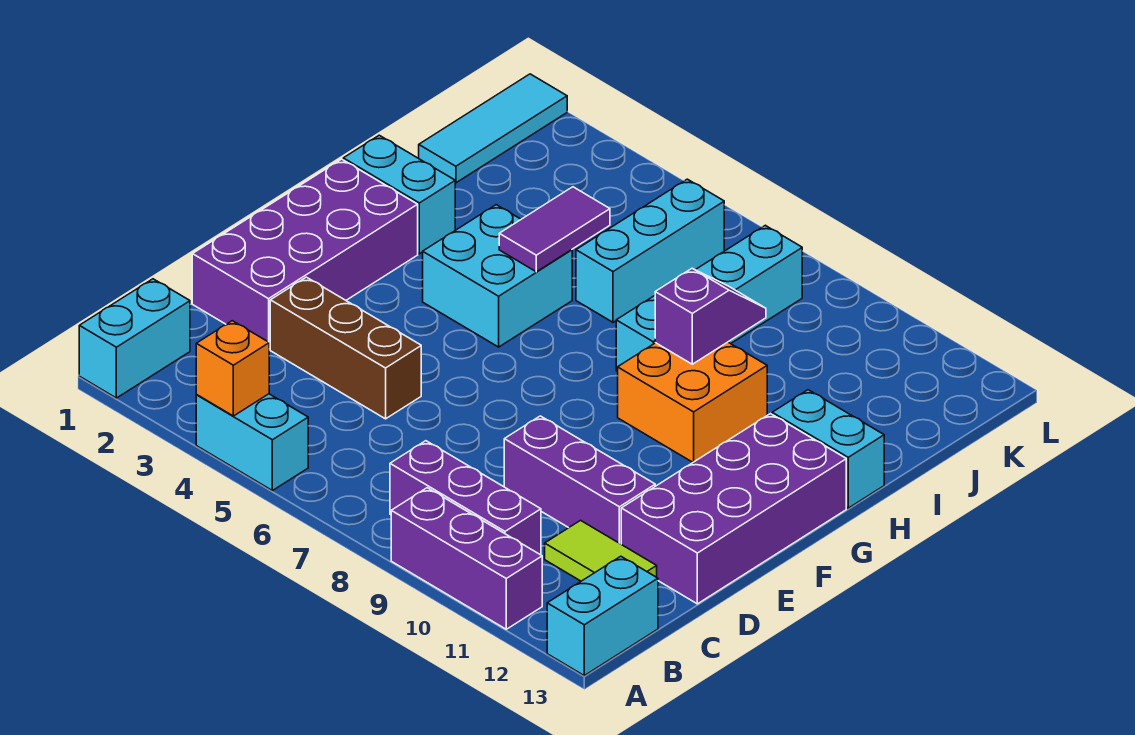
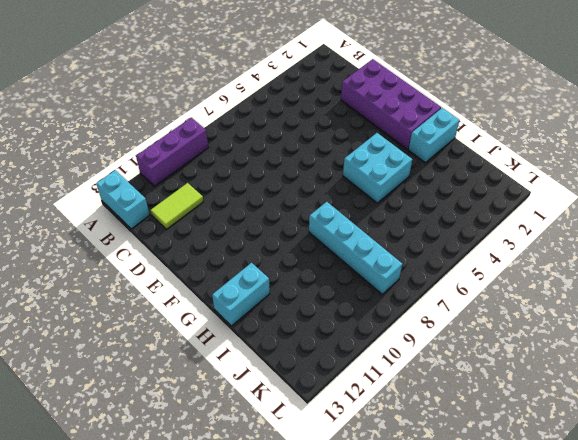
none -> cyan brick A1:B1 level 1
none -> cyan brick A4:A5 level 1
none -> purple brick B8:B10 level 1

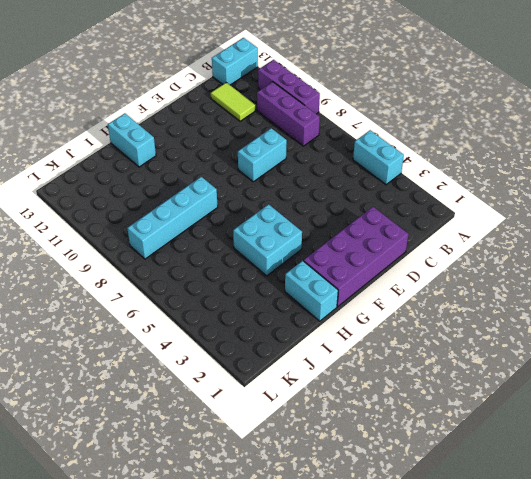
cyan brick D8:E8 level 1 -> cyan brick A1:B1 level 1
none -> brown brick D3:D5 level 1
none -> purple brick D9:D11 level 1
none -> purple brick D12:G13 level 1

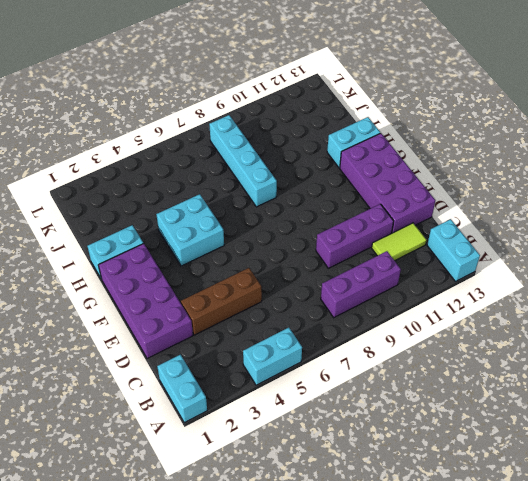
none -> purple brick A9:A11 level 1
none -> orange brick G9:H10 level 1
none -> cyan brick I6:K6 level 1

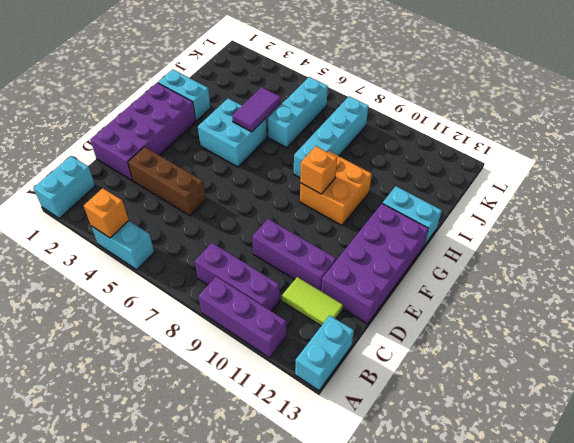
orange brick G9 level 2 -> none
none -> cyan tile J1:L1 level 1
none -> purple slope H9:I9 level 2 top H

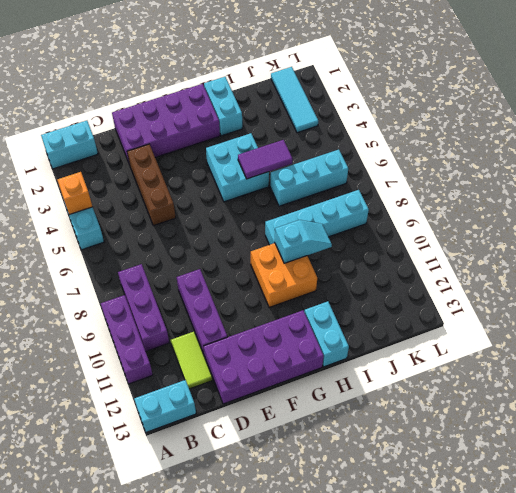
cyan slope H9:I9 level 2 top H -> purple slope H9:I9 level 2 top H
cyan tile K1:K3 level 1 -> cyan tile J1:L1 level 1

